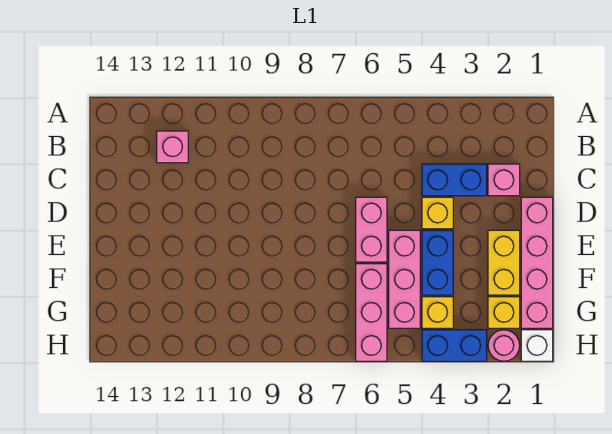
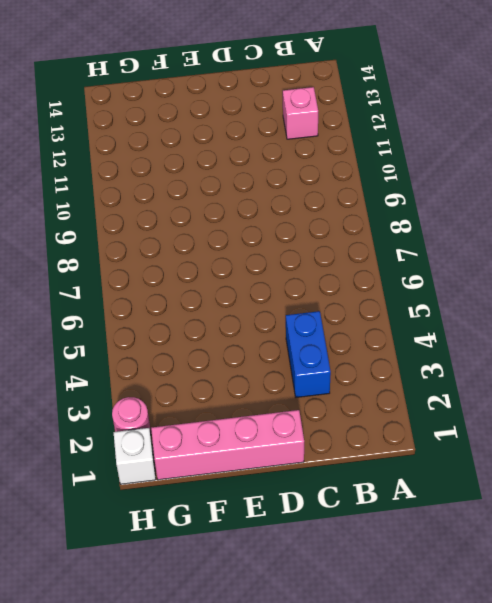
none -> pink brick C2 level 1
none -> yellow brick D4 level 1
none -> pink brick D6:E6 level 1

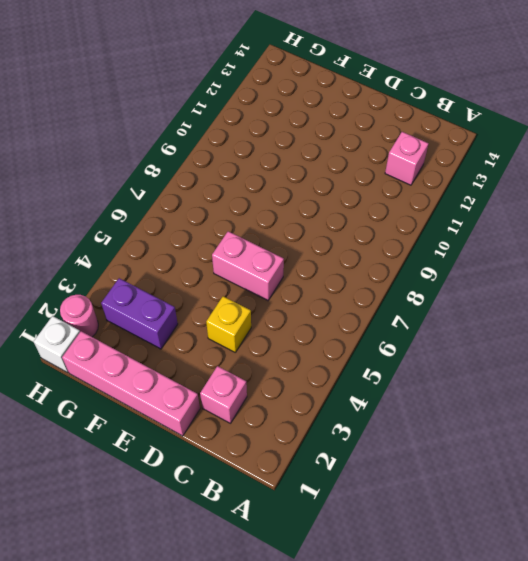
purple brick F3:G3 level 1 -> none
none -> blue brick C3:C4 level 1
none -> yellow brick E2:F2 level 1
none -> blue brick E4:F4 level 1

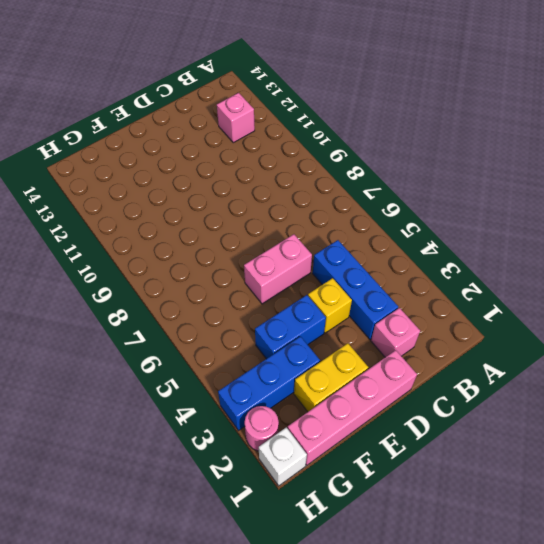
blue brick C3:C5 level 1 -> blue brick C3:C4 level 1
blue brick F3:H3 level 1 -> blue brick H3:H4 level 1
none -> pink brick E5:G5 level 1
none -> pink brick F6:H6 level 1
none -> yellow brick G2 level 1

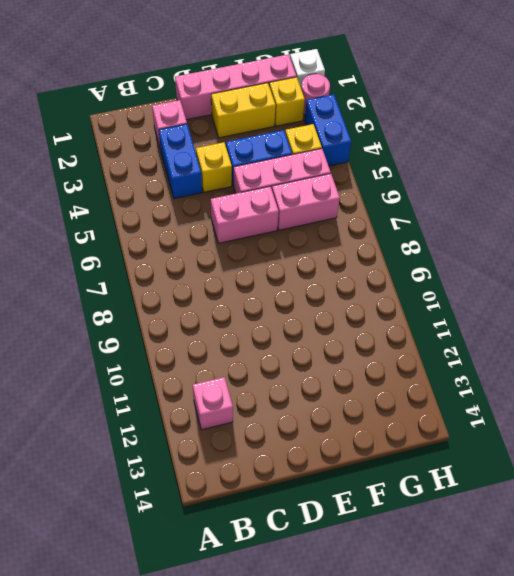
pink brick F6:G6 level 1 -> pink brick F6:H6 level 1

